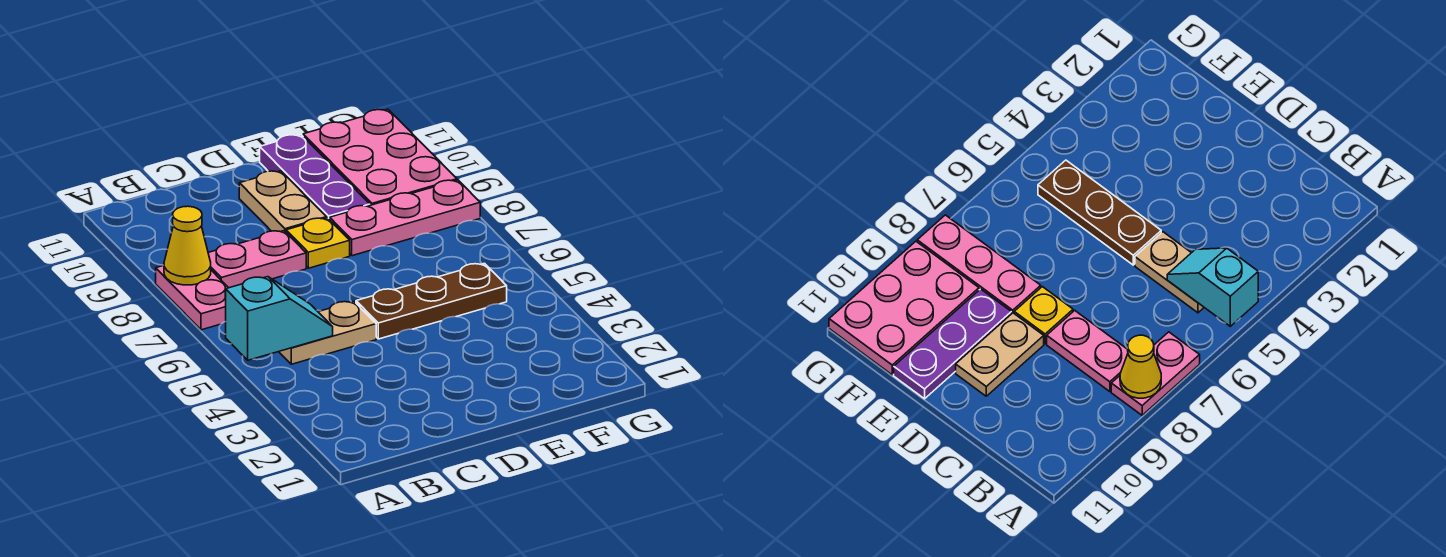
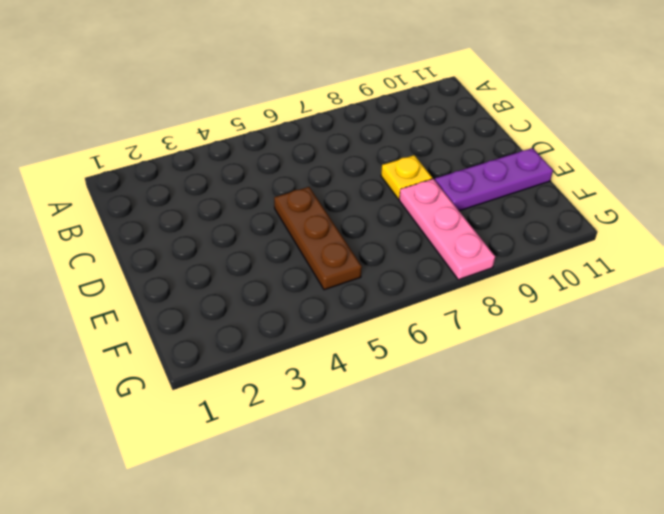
none -> pink plate A7:A8 level 1
none -> tan plate B5:C5 level 1

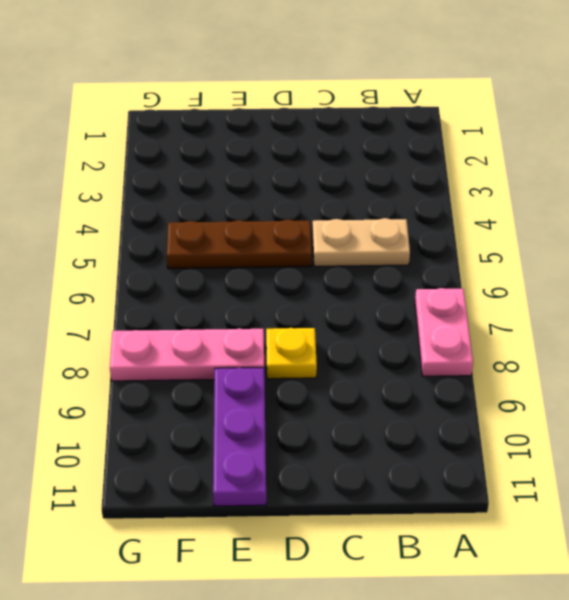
none -> pink plate B8:C8 level 1
none -> tan plate D9:D10 level 1

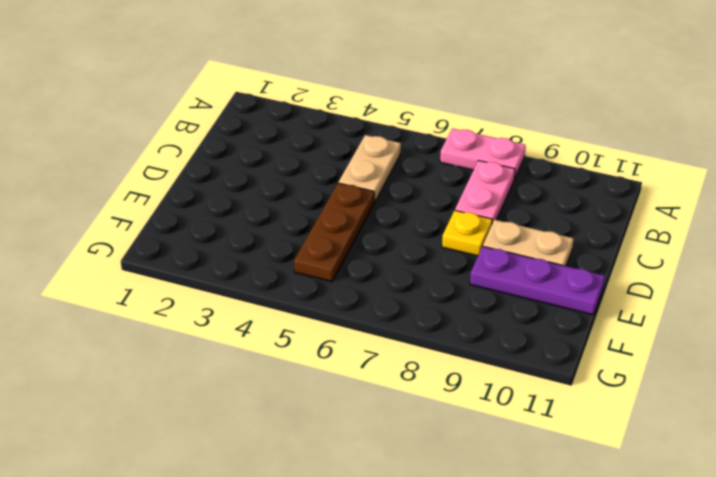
none -> pink plate E8:G8 level 1
none -> pink plate F9:G11 level 1

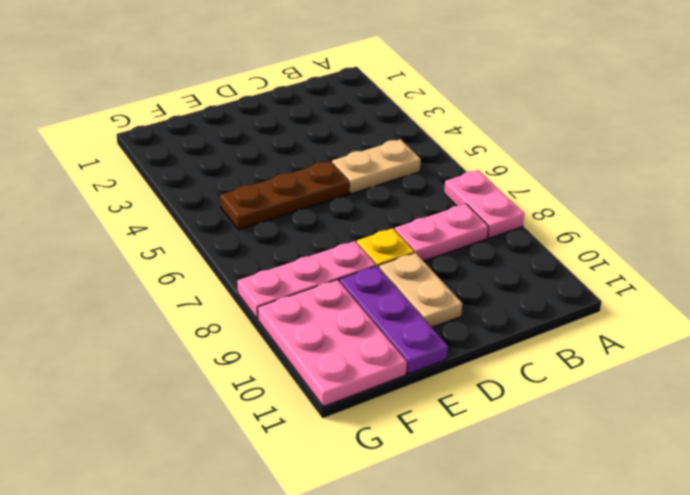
none -> cyan slope A5:B5 level 2 top A
none -> yellow cone A8 level 2

